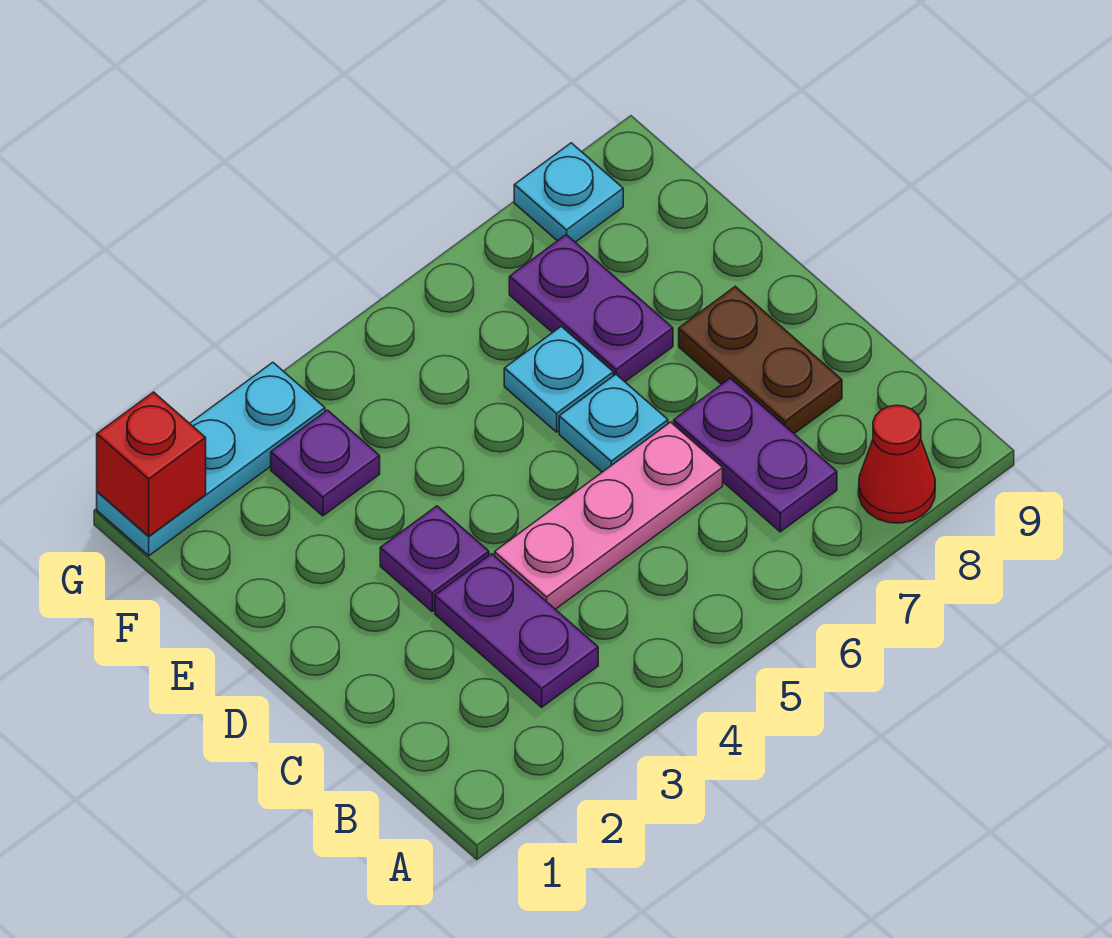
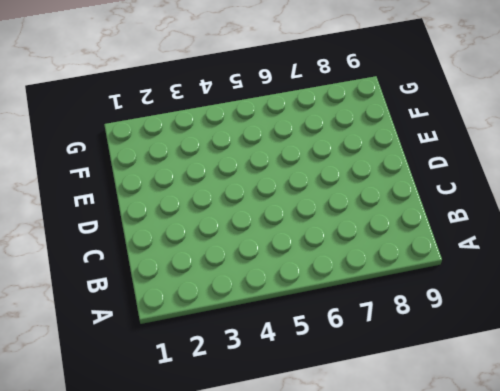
none -> red cone A8 level 1
none -> purple plate B3:C3 level 1
none -> purple plate B7:C7 level 1

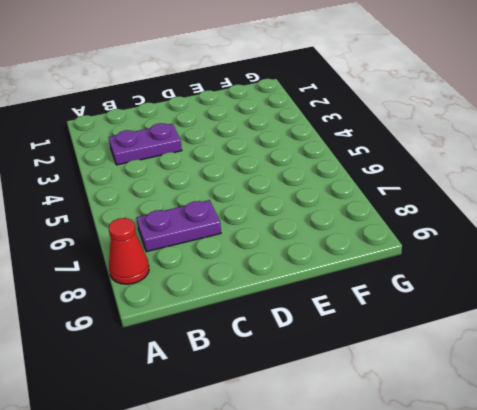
none -> pink plate C4:C6 level 1
none -> brown plate C8:D8 level 1
none -> purple plate D3 level 1

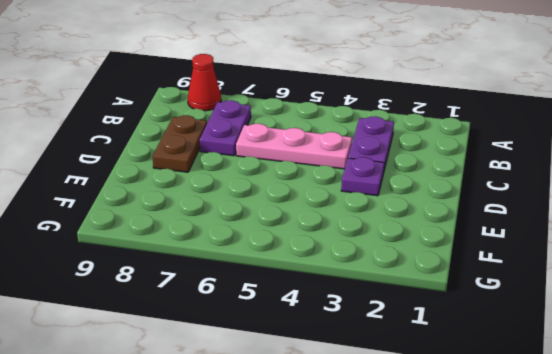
none -> cyan plate D6 level 1
none -> cyan plate E6 level 1
none -> purple plate E7:F7 level 1

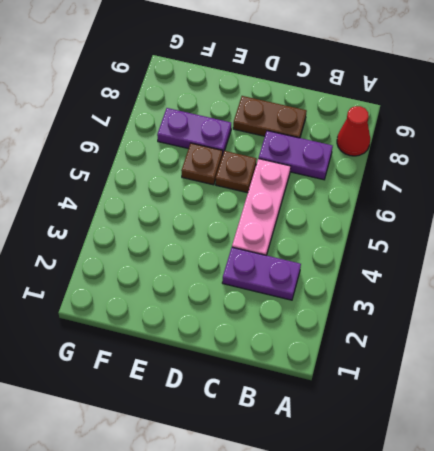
brown plate D6 level 1 -> cyan plate D6 level 1
brown plate E6 level 1 -> cyan plate E6 level 1
none -> purple plate D3 level 1
none -> purple plate F3 level 1
none -> cyan plate G1:G3 level 1

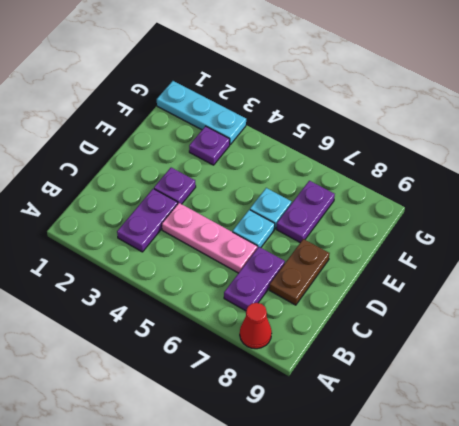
none -> cyan plate G8 level 1
none -> red brick G1 level 2

